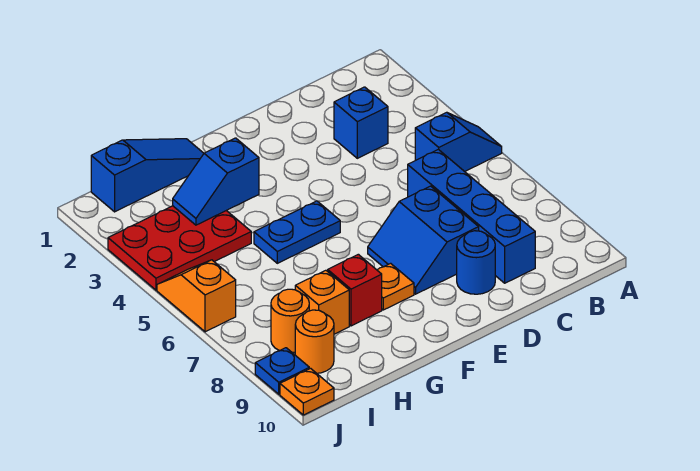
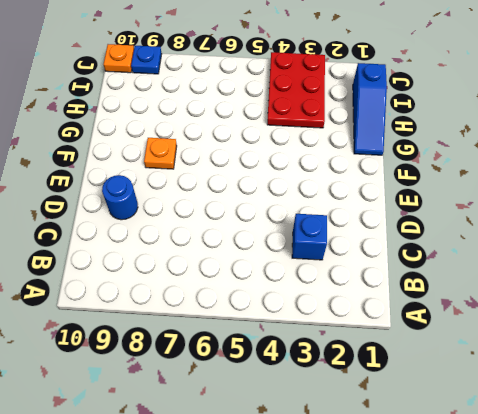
none -> blue slope A5:B5 level 1 top B
none -> blue brick C6:C9 level 1
none -> blue slope D7:E8 level 1 top D

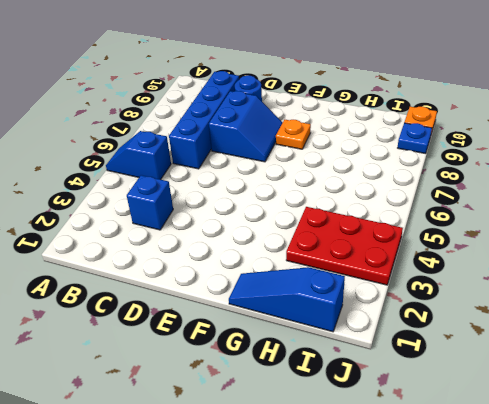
none -> blue plate F5:G5 level 1
none -> red brick G8 level 1
none -> orange brick H8 level 1

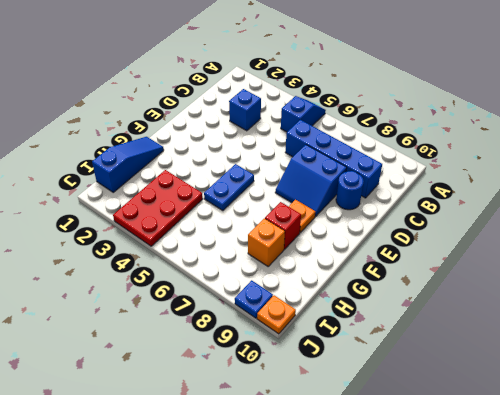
none -> orange round brick I8 level 1
none -> orange round brick I9 level 1
none -> orange slope J5:J6 level 1 top 6

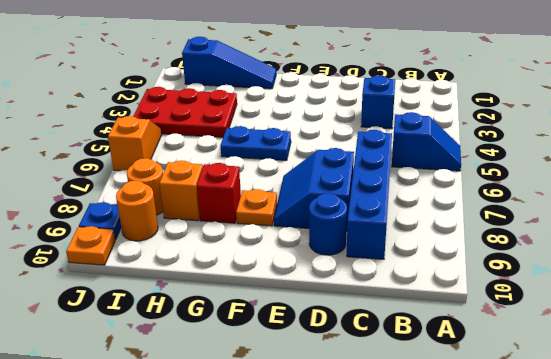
none -> blue slope G3:H3 level 2 top G

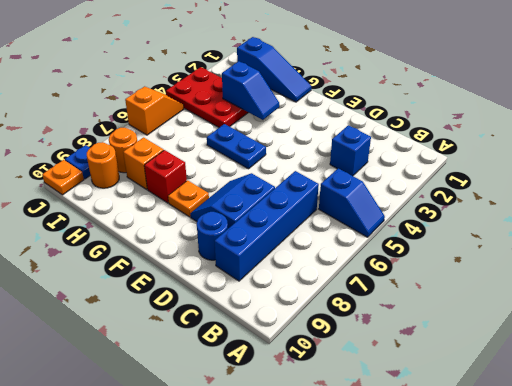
blue slope G3:H3 level 2 top H -> blue slope G3:H3 level 2 top G

